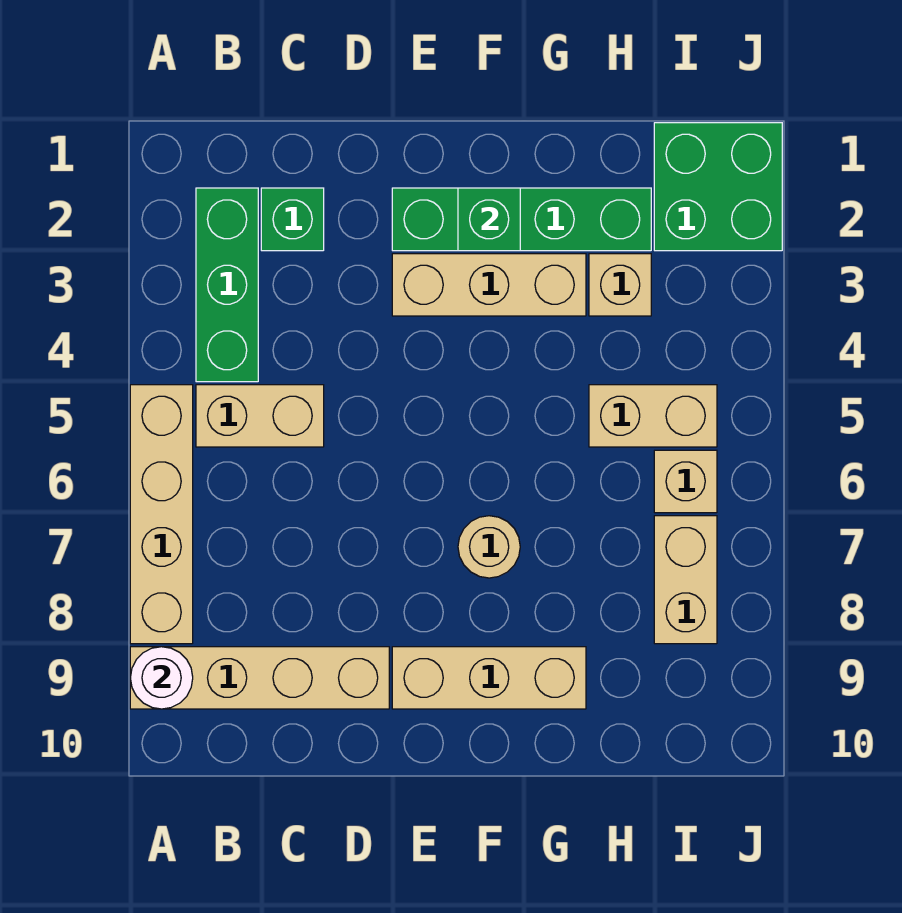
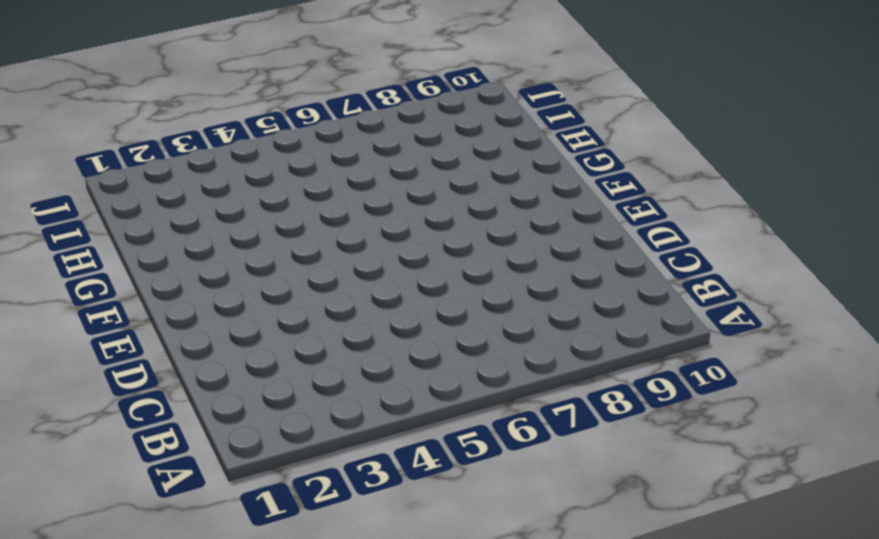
none -> tan brick A5:A8 level 1
none -> tan brick A9:D9 level 1
none -> green brick B2:B4 level 1

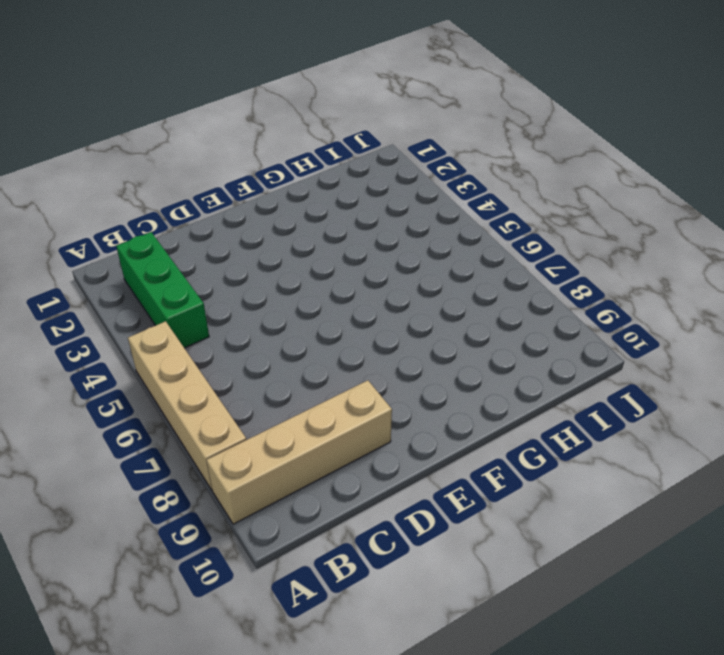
none -> tan brick B5:C5 level 1
none -> green brick C2 level 1
none -> green brick E2:H2 level 1

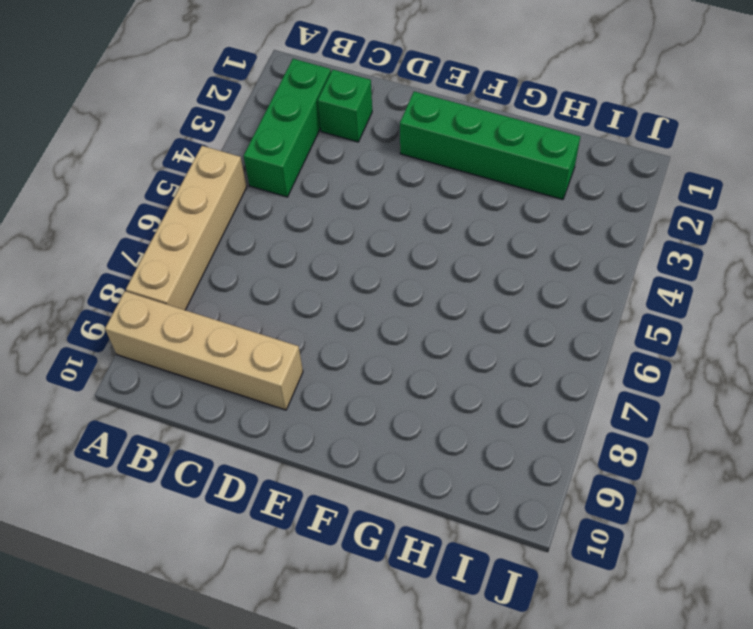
none -> tan brick B5:C5 level 1
none -> tan brick E3:G3 level 1
none -> tan brick E9:G9 level 1

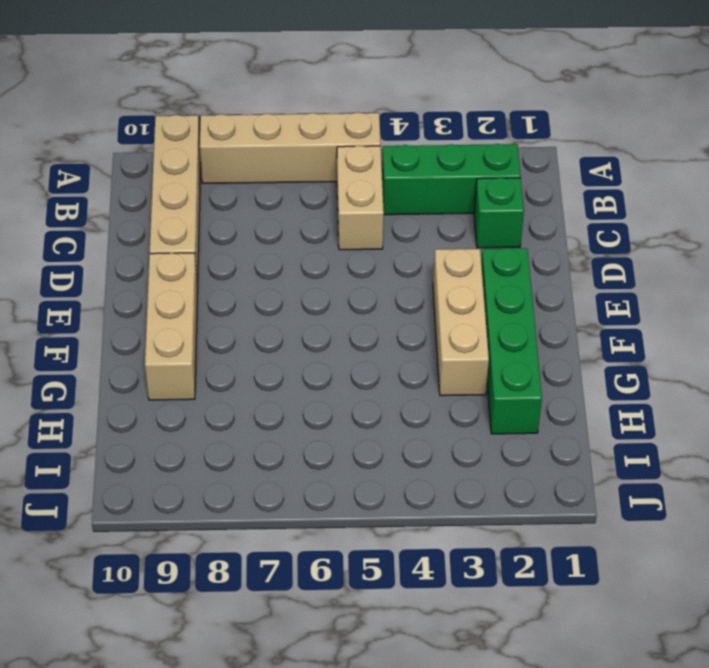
none -> tan round brick F7 level 1
none -> tan brick H3 level 1
none -> tan brick H5:I5 level 1

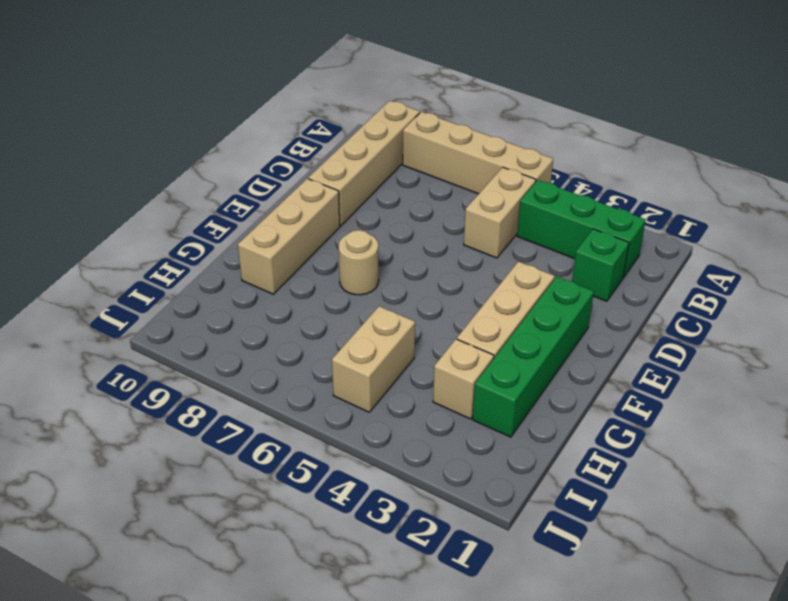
none -> green brick I1:J2 level 1
none -> tan brick I6 level 1
none -> tan brick I7:I8 level 1

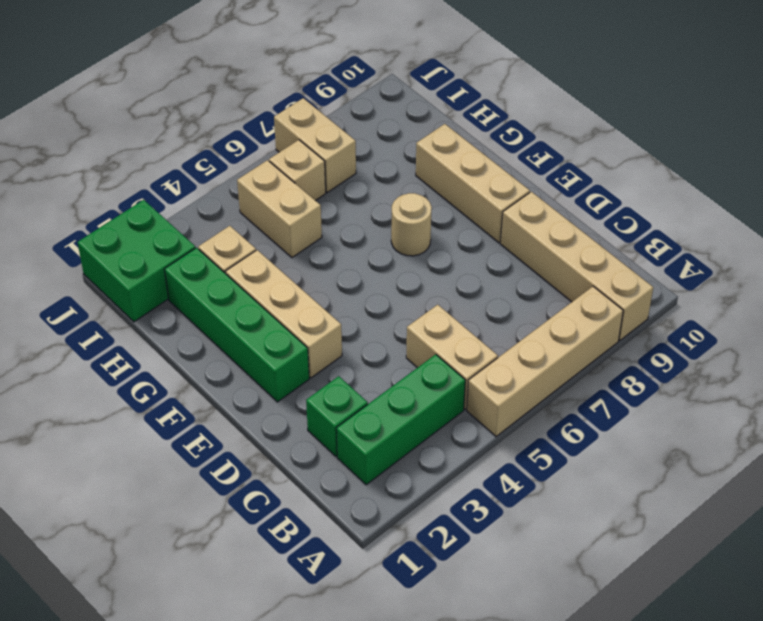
tan brick I7:J7 level 1 -> tan brick I7:I8 level 1
none -> white round brick A9 level 2
none -> green brick F2 level 2

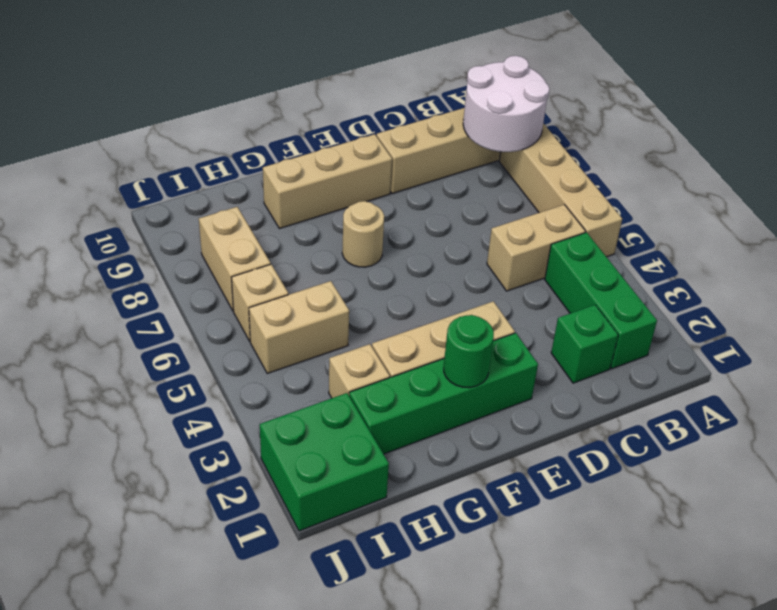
white round brick A8:B9 level 2 -> white round brick A9 level 2
green round brick F2 level 2 -> green brick F2 level 2

